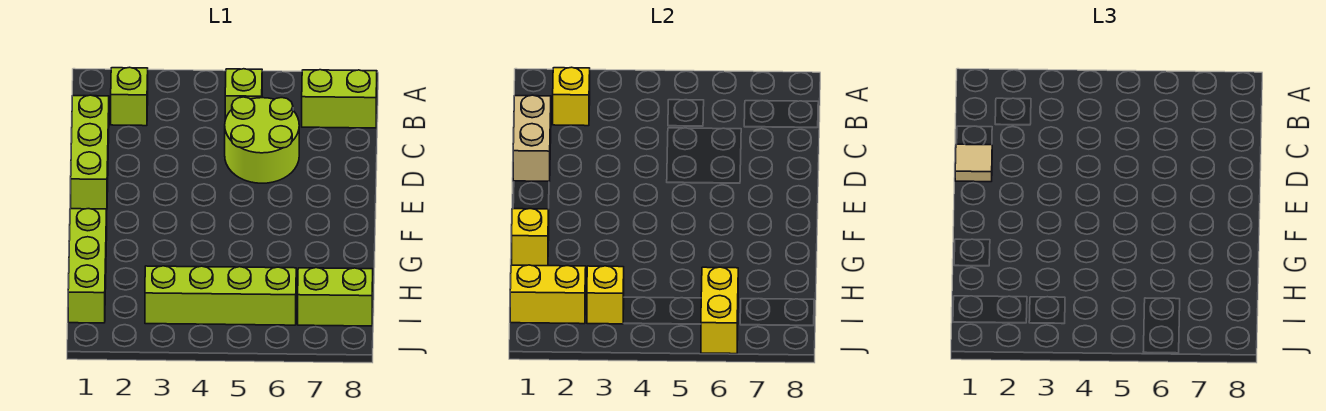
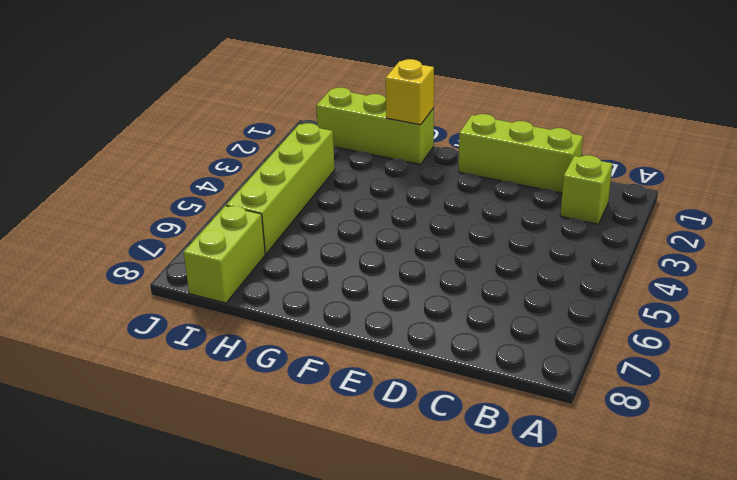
none -> lime brick B5 level 1
none -> lime brick B7:B8 level 1
none -> lime round brick C5:D6 level 1

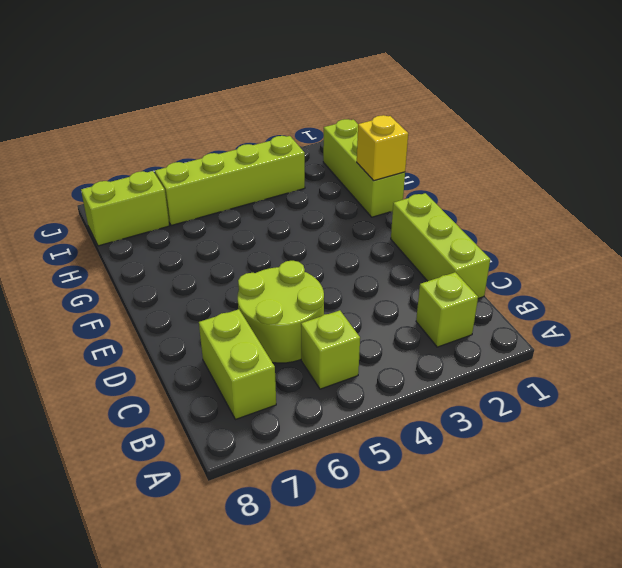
lime brick B7:C7 level 1 -> lime brick B7:B8 level 1
none -> yellow brick B2 level 2
none -> tan brick C1:D1 level 2
none -> yellow brick I1:I2 level 2

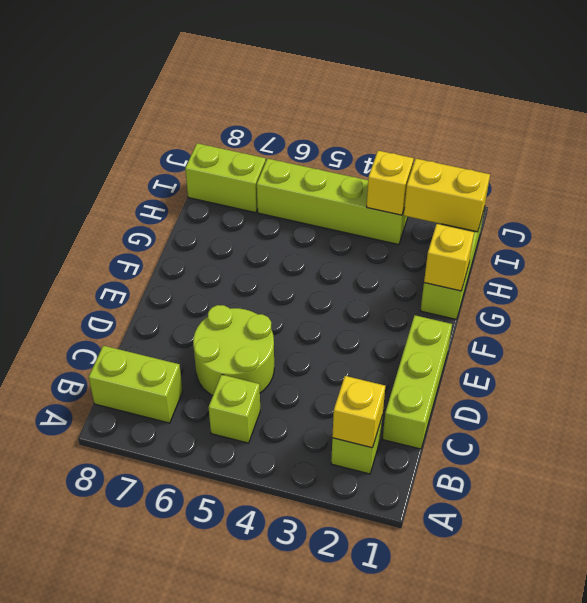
none -> tan brick C1:D1 level 2
none -> yellow brick I6:J6 level 2
none -> tan tile D1 level 3

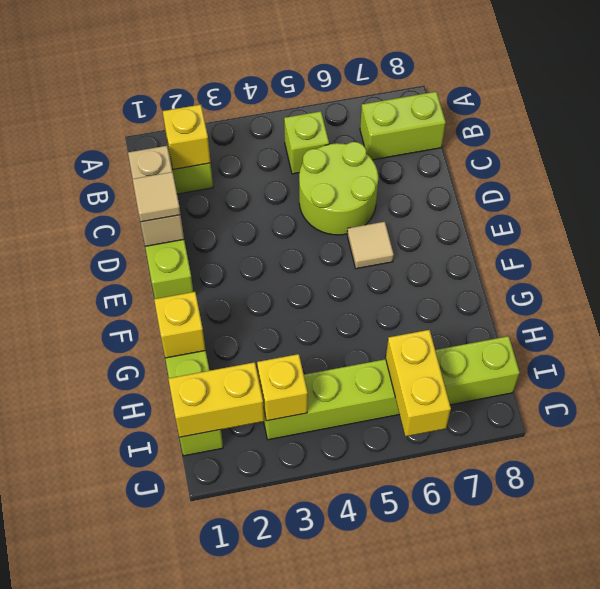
tan tile E6 level 1 -> none

